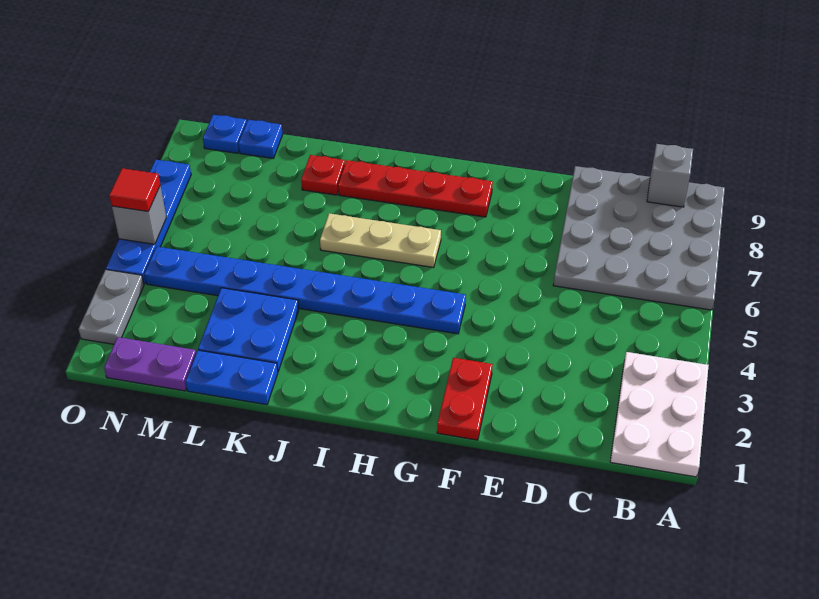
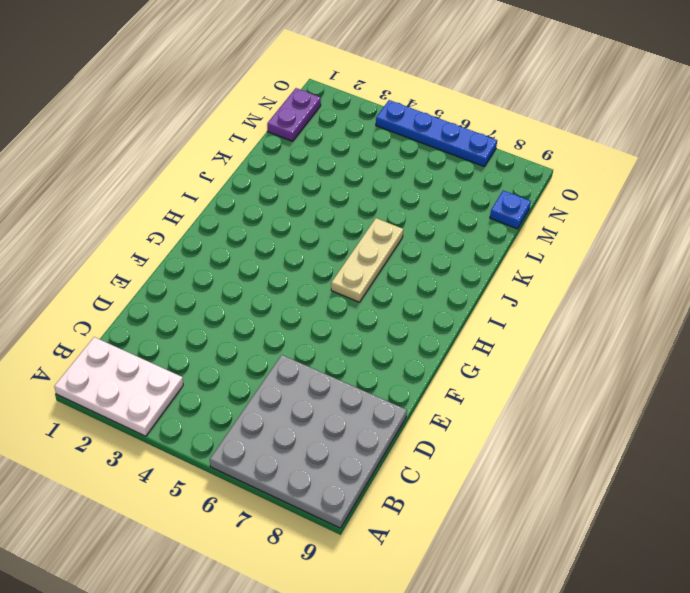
none -> red plate F1:F2 level 1
none -> blue plate G4:N4 level 1
none -> red plate G8:J8 level 1

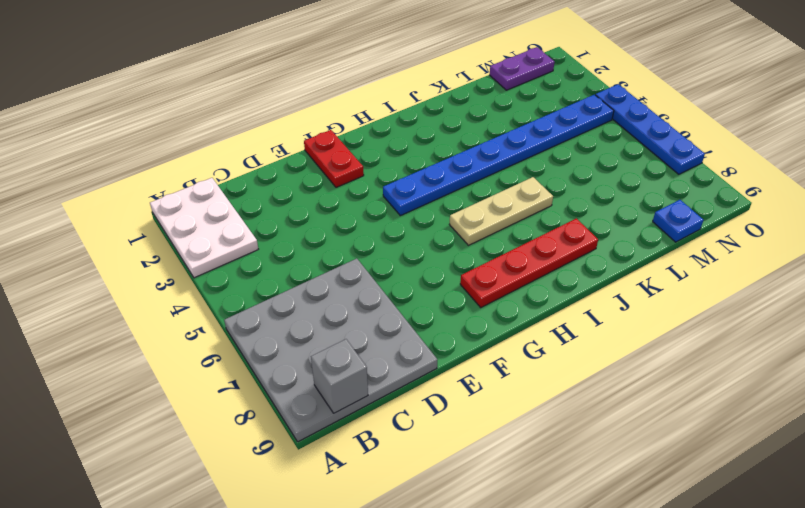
none -> blue plate K1:L1 level 1
none -> blue plate K2:L3 level 1
none -> red plate K8 level 1

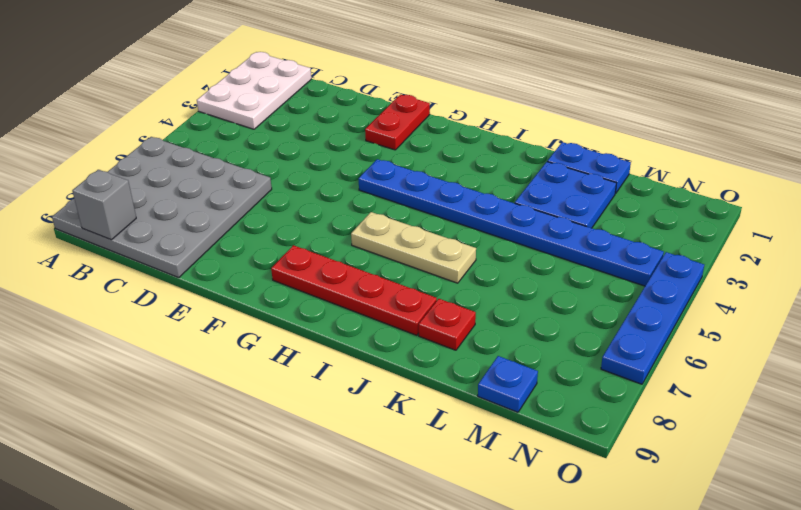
none -> purple plate M1:N1 level 1
none -> blue plate N9 level 1
none -> grey plate O2:O3 level 1

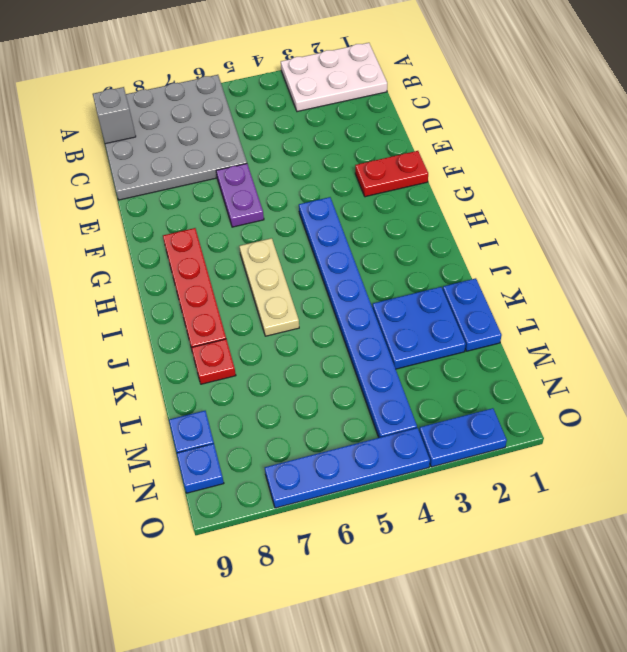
purple plate E6:F6 level 1 -> purple plate M1:N1 level 1
blue plate O2:O3 level 1 -> grey plate O2:O3 level 1
none -> grey brick O5 level 2
none -> red tile O5 level 3

